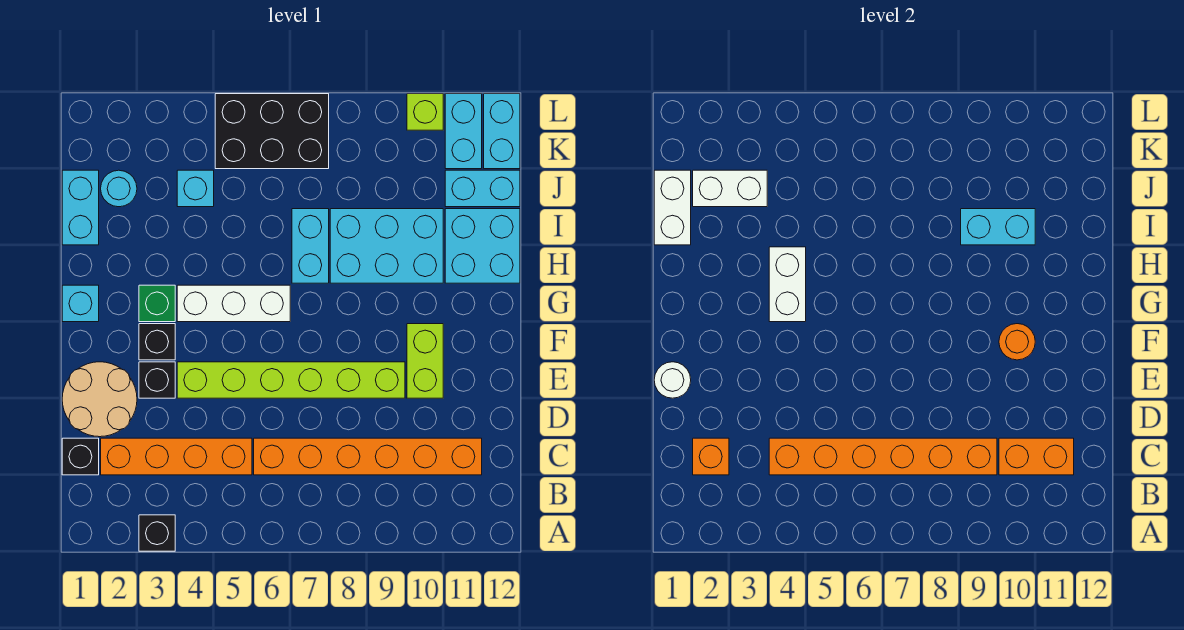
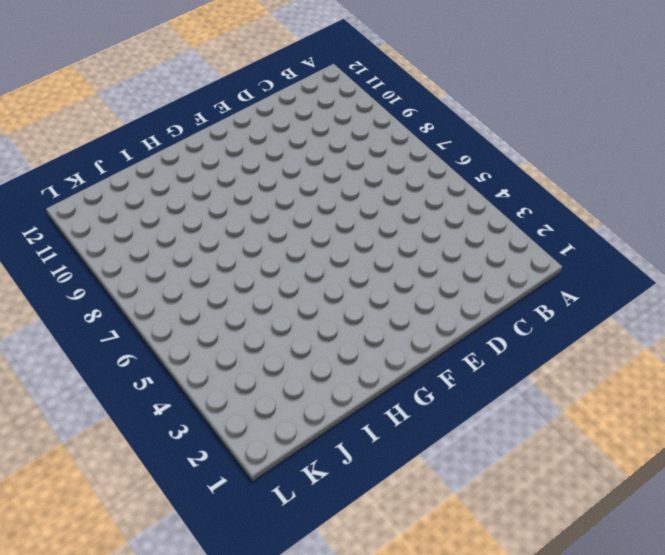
none -> black brick A3 level 1
none -> black brick C1 level 1
none -> orange brick C2:C5 level 1
none -> orange brick C6:C11 level 1

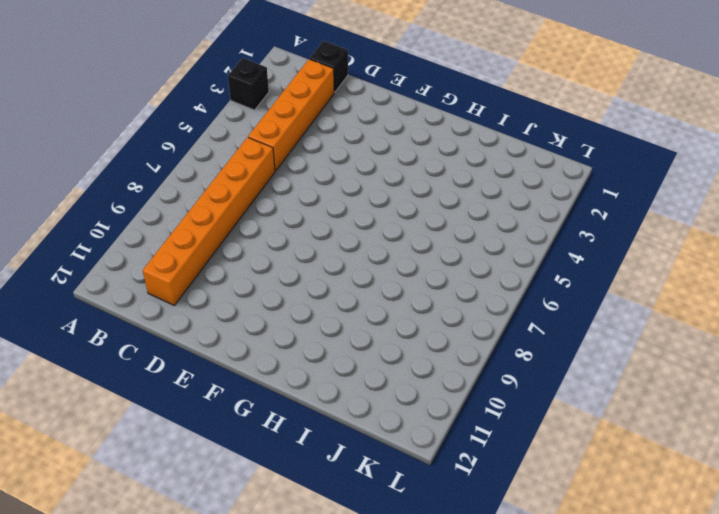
none -> tan round brick D1:E2 level 1
none -> black brick E3 level 1
none -> lime brick E4:E9 level 1
none -> lime brick E10:F10 level 1

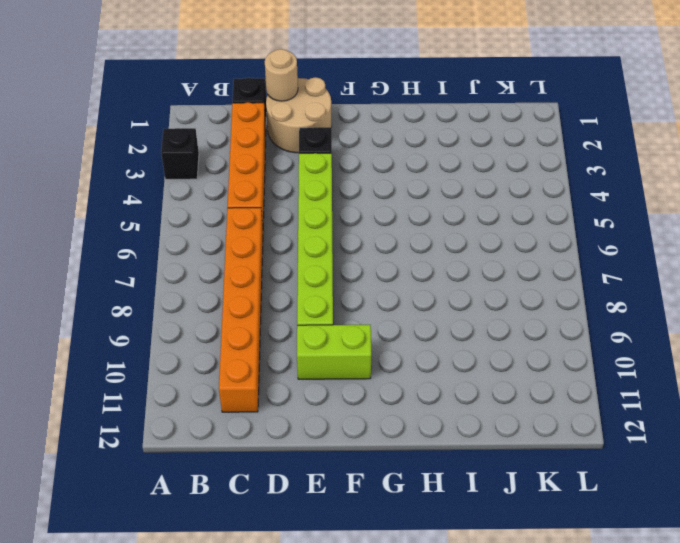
tan round brick D1 level 2 -> none
none -> black brick F3 level 1
none -> cyan brick G1 level 1
none -> green brick G3 level 1
none -> white brick G4:G6 level 1

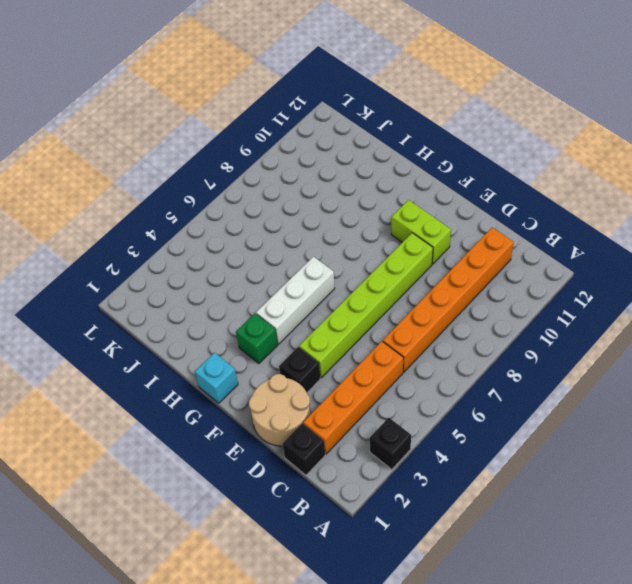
none -> black brick F3 level 1
none -> cyan brick H7:I7 level 1
none -> cyan brick H8:I10 level 1
none -> cyan brick H11:I12 level 1

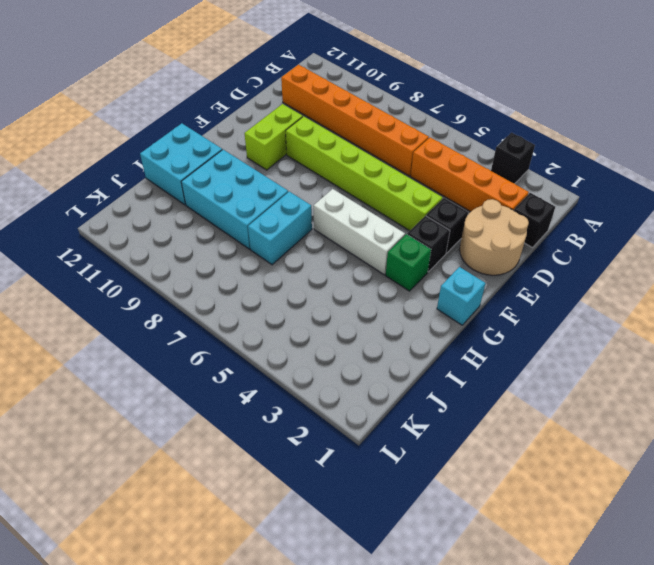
none -> cyan brick I1:J1 level 1
none -> cyan round brick J2 level 1
none -> cyan brick J4 level 1
none -> cyan brick J11:J12 level 1

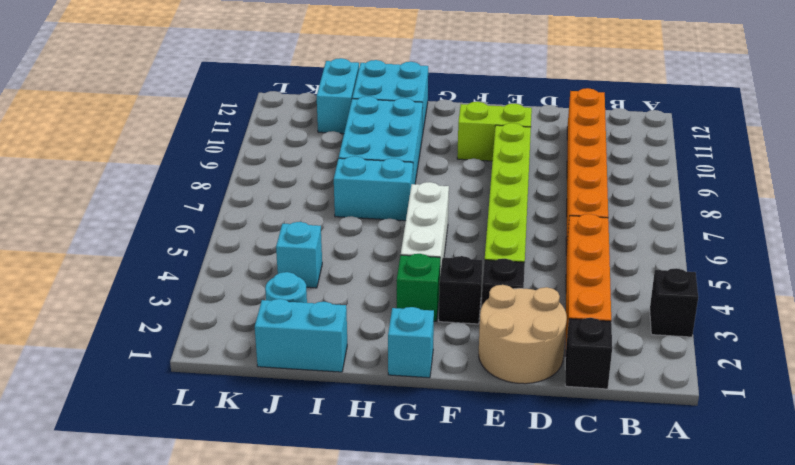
none -> black brick K5:L7 level 1
none -> cyan brick K11:L11 level 1
none -> cyan brick K12:L12 level 1
none -> lime brick L10 level 1

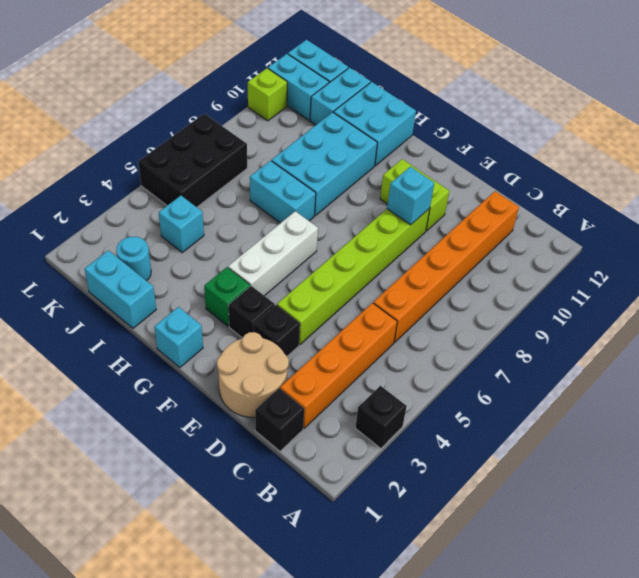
cyan brick E9 level 2 -> none
none -> orange brick C2 level 2
none -> orange brick C4:C9 level 2
none -> orange brick C10:C11 level 2
none -> white round brick E1 level 2

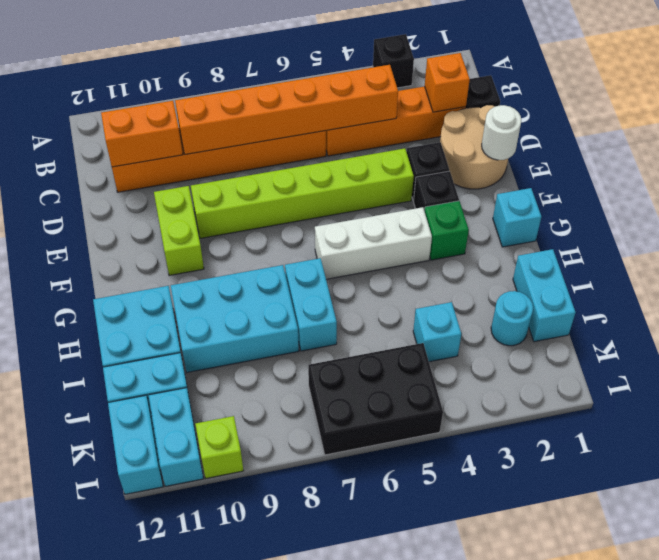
none -> orange round brick F10 level 2
none -> white brick G4:H4 level 2
none -> white brick I1:J1 level 2
none -> cyan brick I9:I10 level 2

